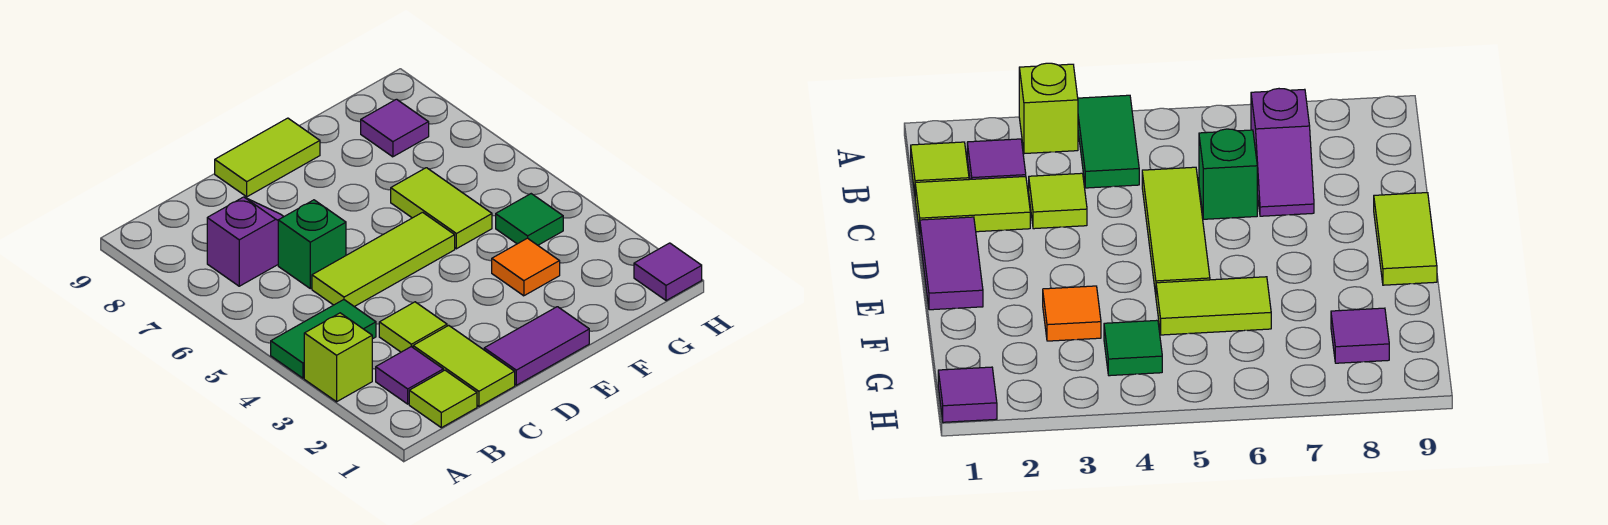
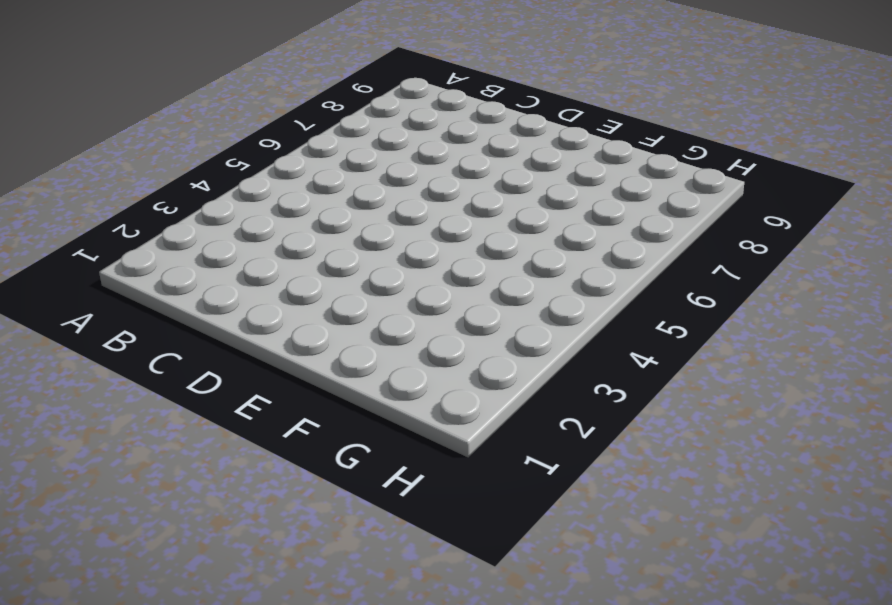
none -> lime brick A3 level 1
none -> green tile A4:B4 level 1
none -> lime tile B1 level 1

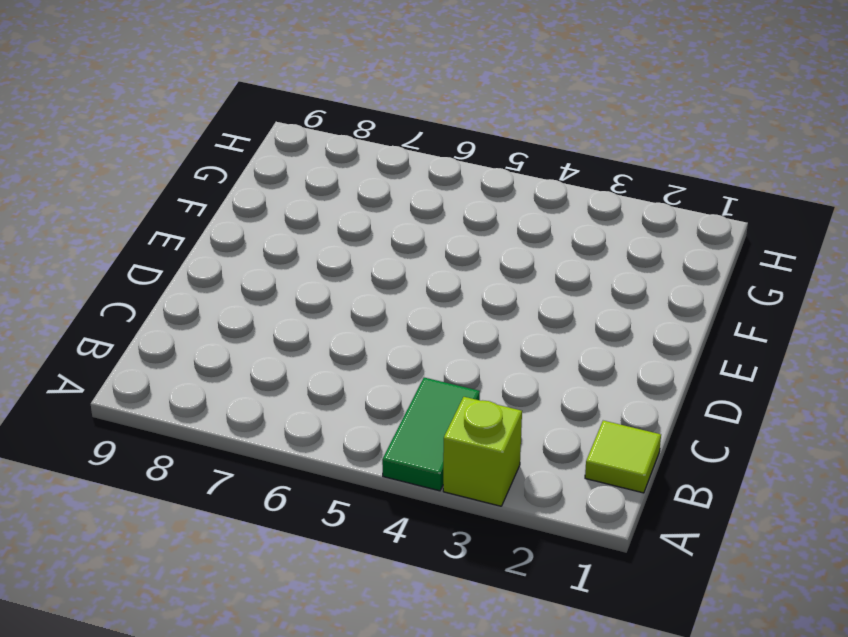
none -> purple tile B2 level 1
none -> purple slope B7:C7 level 1 top B
none -> lime tile C1:C2 level 1

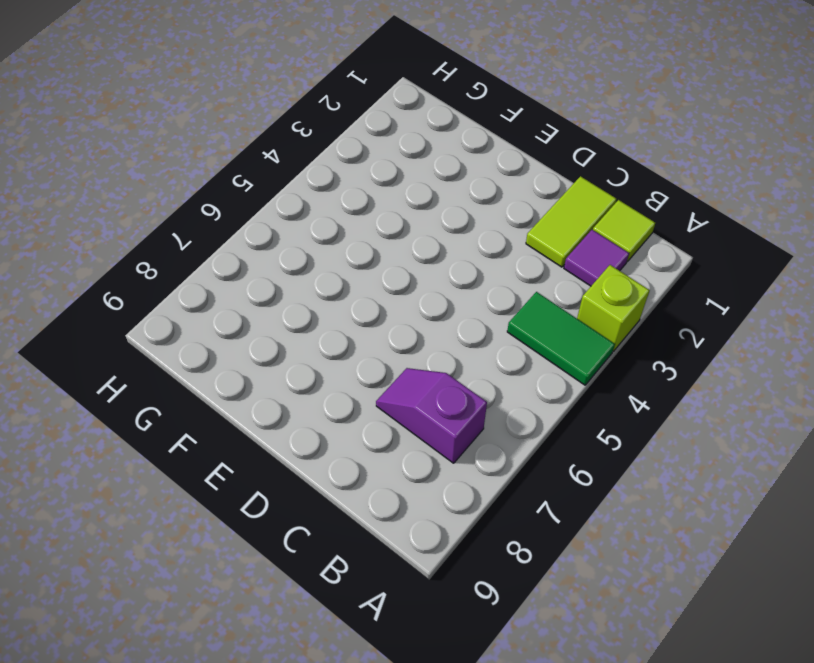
none -> lime tile C3 level 1
none -> lime tile C5:E5 level 1
none -> green brick C6 level 1

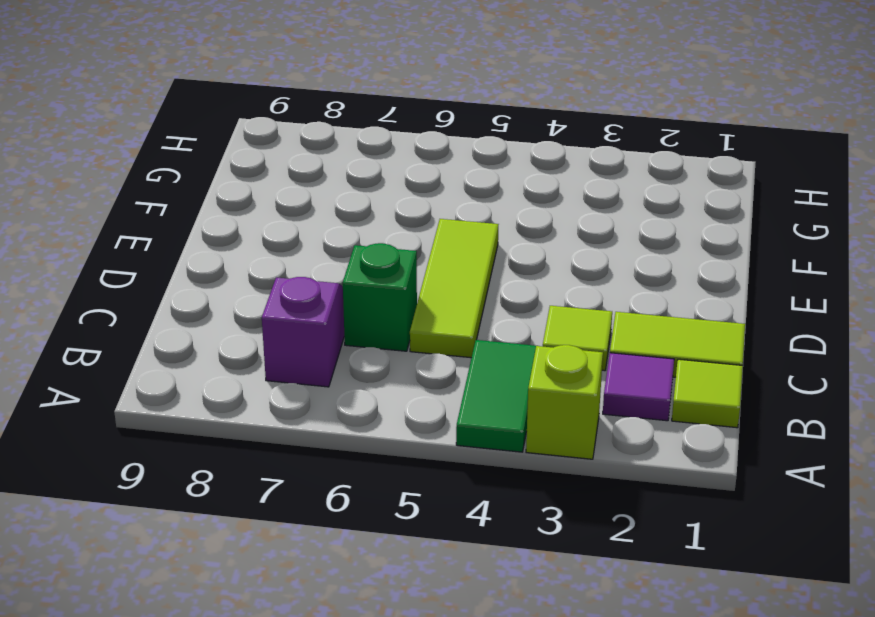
none -> purple tile D1:E1 level 1
none -> lime tile D9:E9 level 1
none -> orange tile F3 level 1

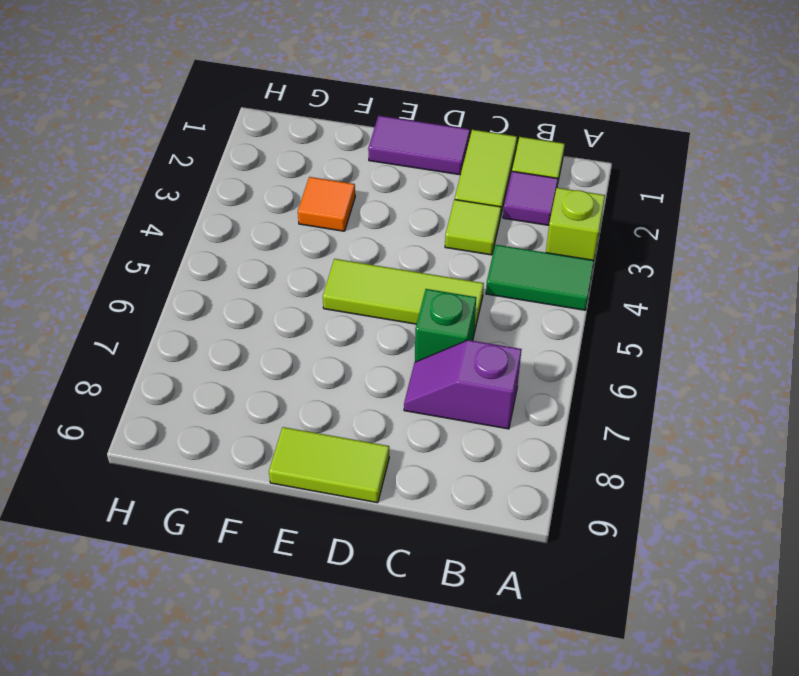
none -> lime tile F5:F6 level 1
none -> green tile G4 level 1
none -> purple tile G8 level 1

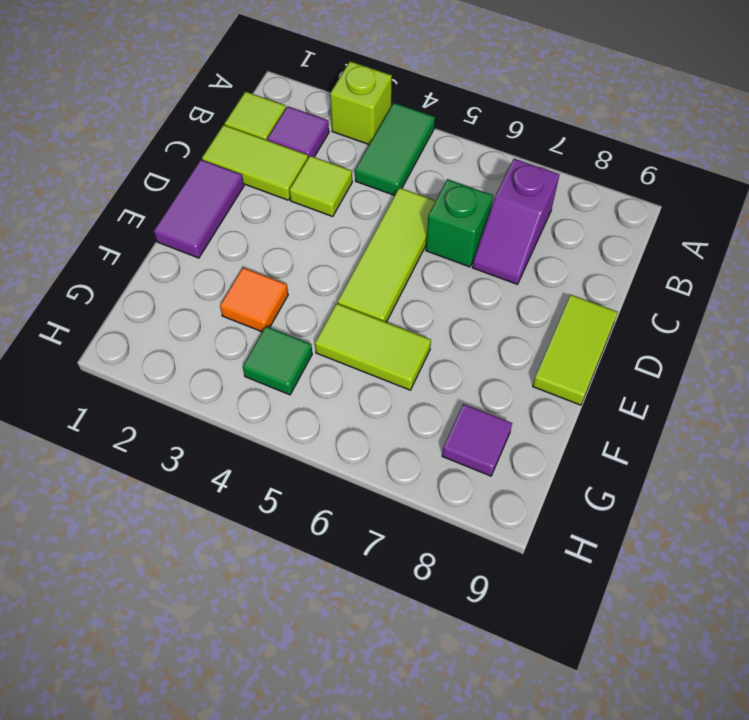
none -> purple tile H1 level 1

